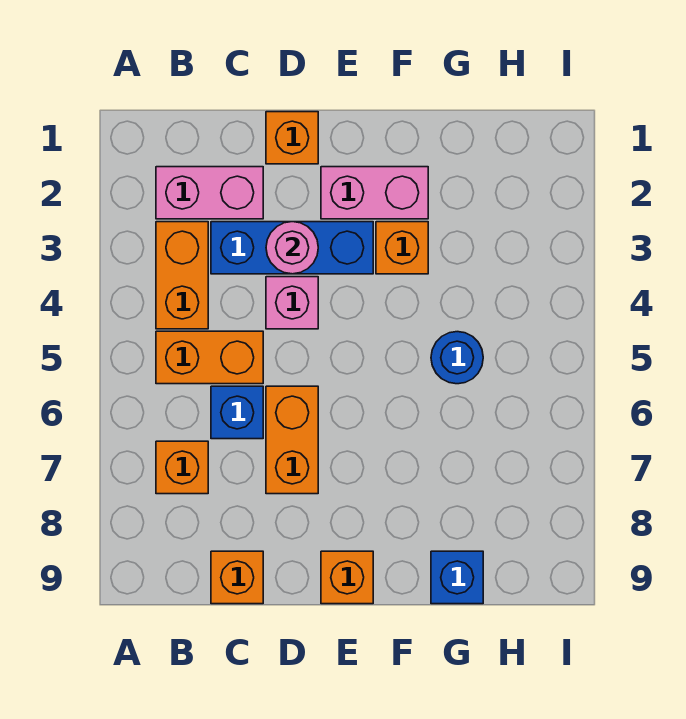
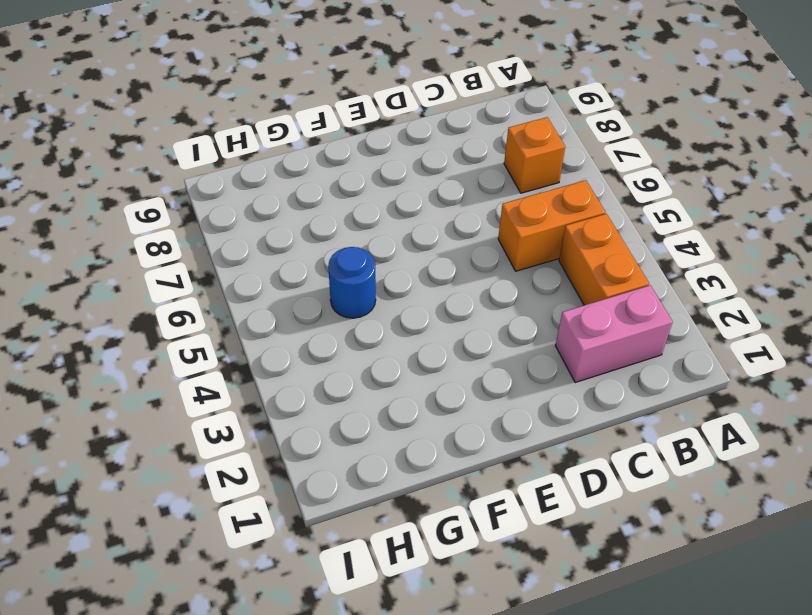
none -> blue brick C3:E3 level 1
none -> blue brick C6 level 1
none -> orange brick C9 level 1

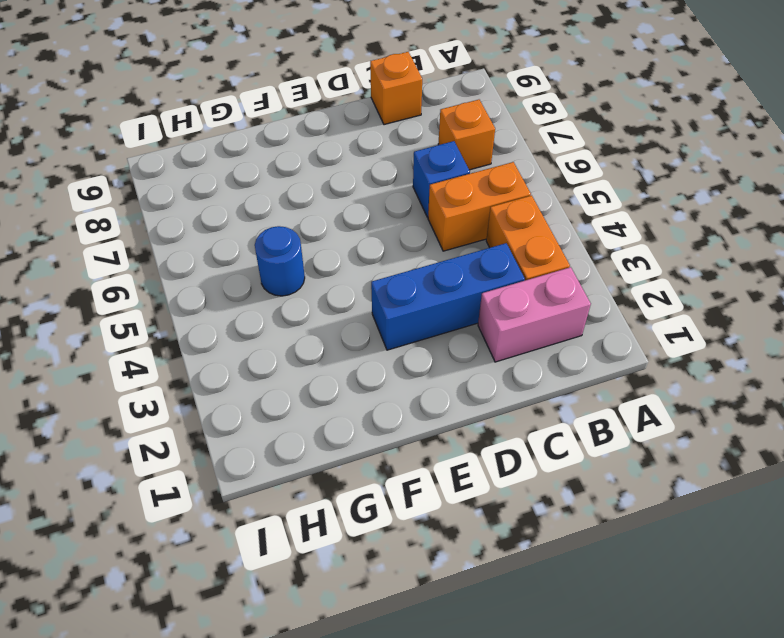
none -> orange brick D1 level 1
none -> pink brick D4 level 1
none -> orange brick D6:D7 level 1

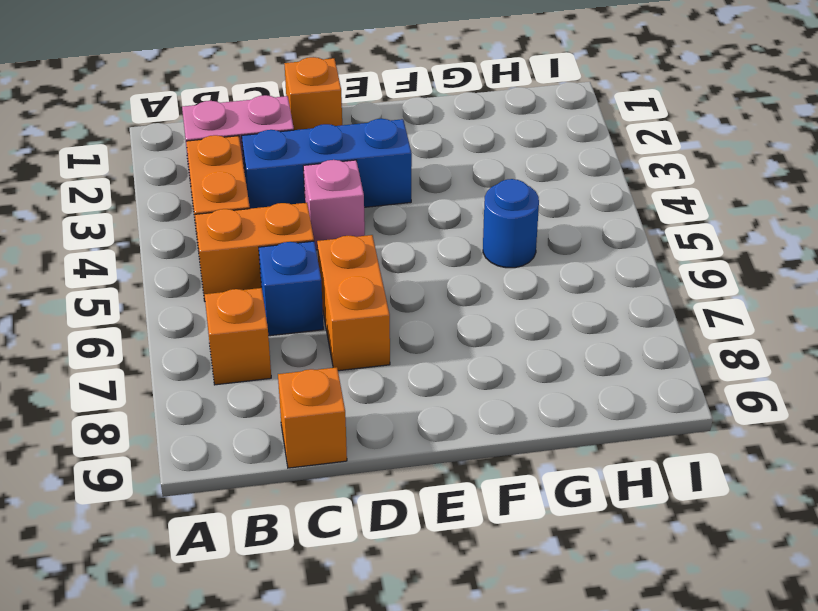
none -> pink brick E2:F2 level 1
none -> orange brick E9 level 1
none -> orange brick F3 level 1

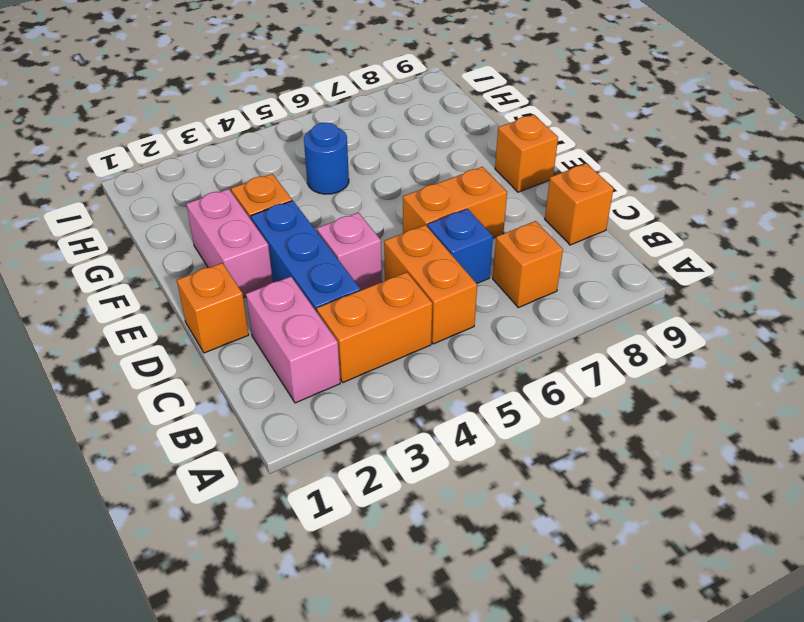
none -> blue brick G9 level 1
none -> pink round brick D3 level 2

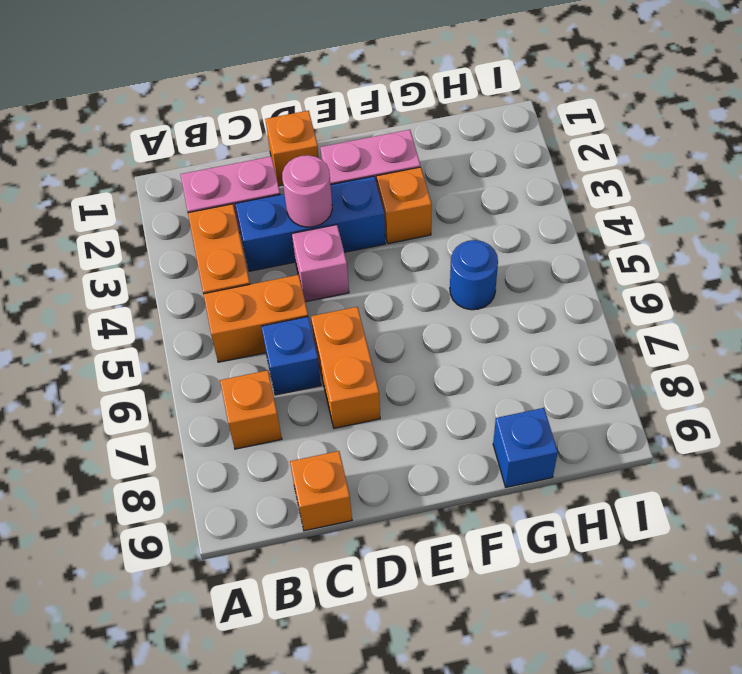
none -> orange brick E9 level 1

